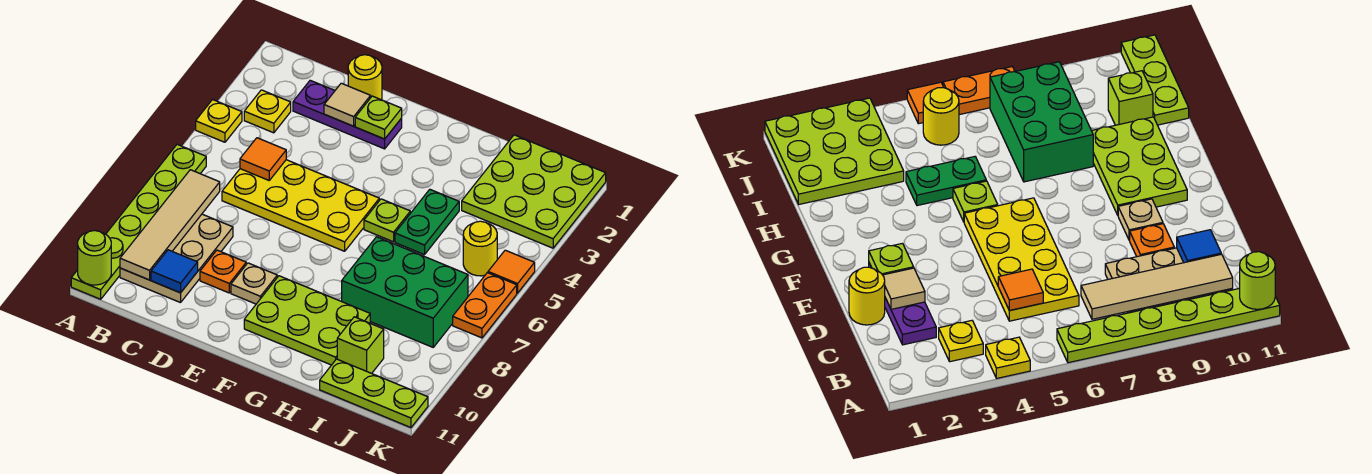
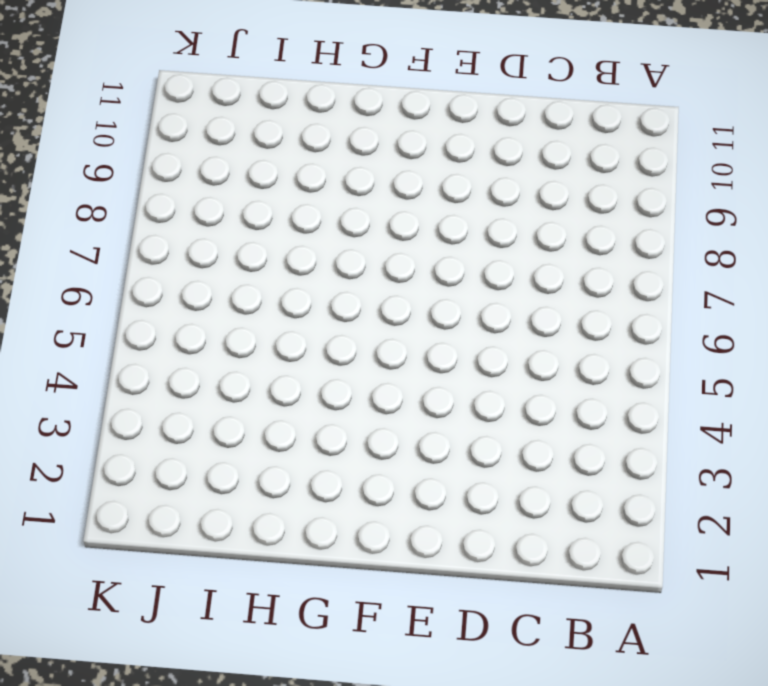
none -> yellow plate A4 level 1
none -> lime plate A6:A11 level 1
none -> yellow plate B3 level 1

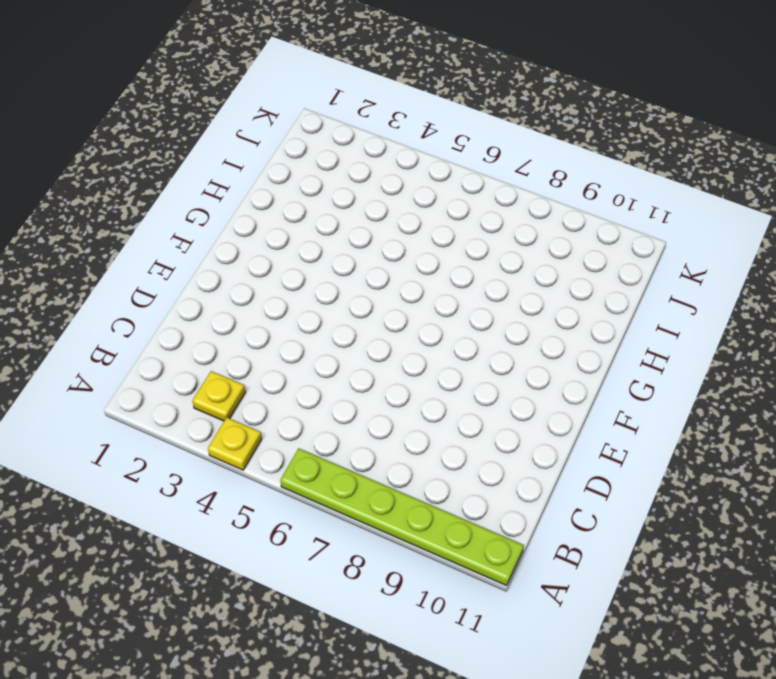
none -> tan plate B8:C10 level 1
none -> purple plate C2:E2 level 1
none -> yellow plate C5:F6 level 1

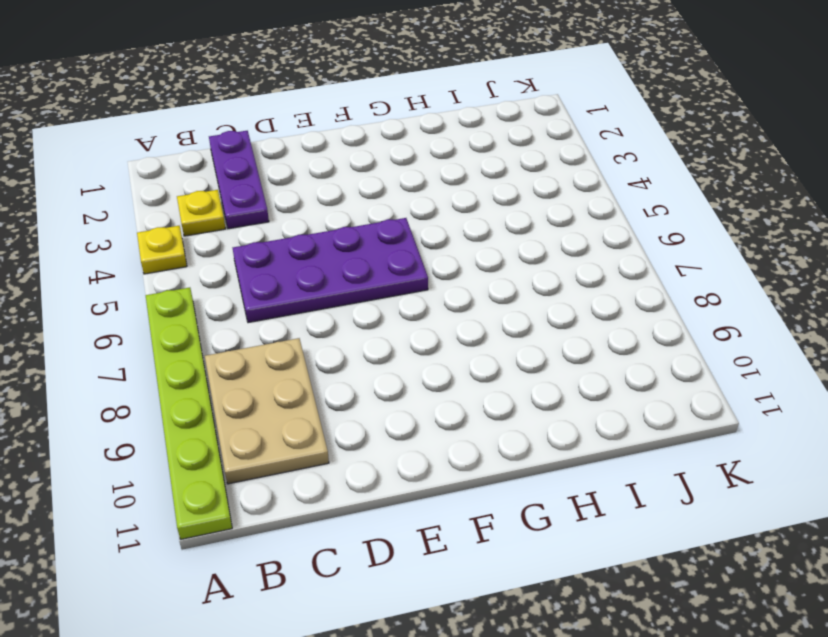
purple plate C1:C3 level 1 -> purple plate C2:E2 level 1
purple plate C5:F6 level 1 -> yellow plate C5:F6 level 1
none -> yellow round brick D1 level 1
none -> orange plate D9 level 1
none -> tan plate E9 level 1

